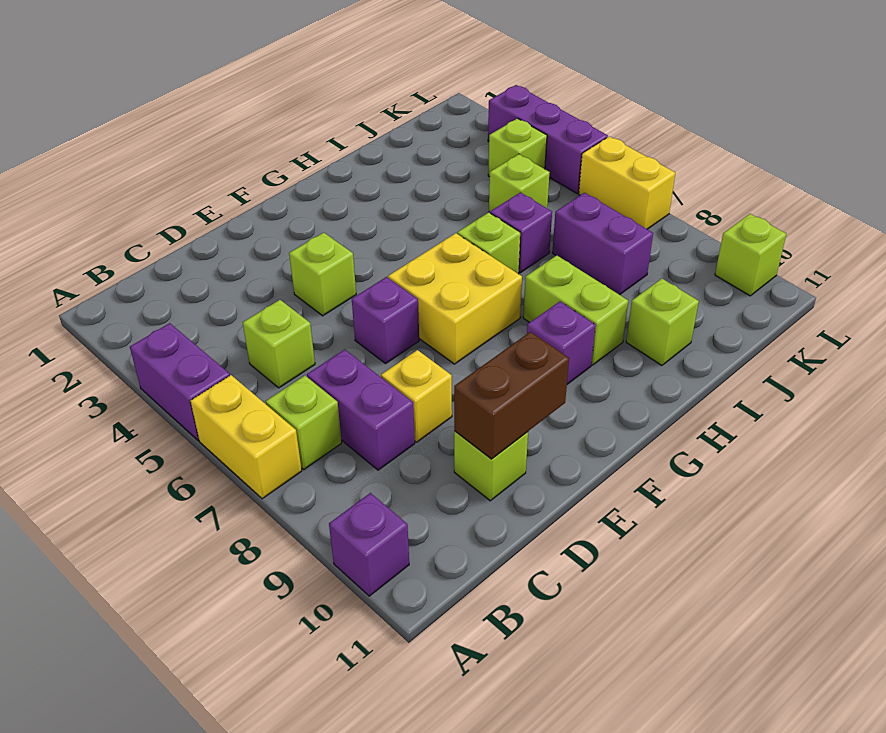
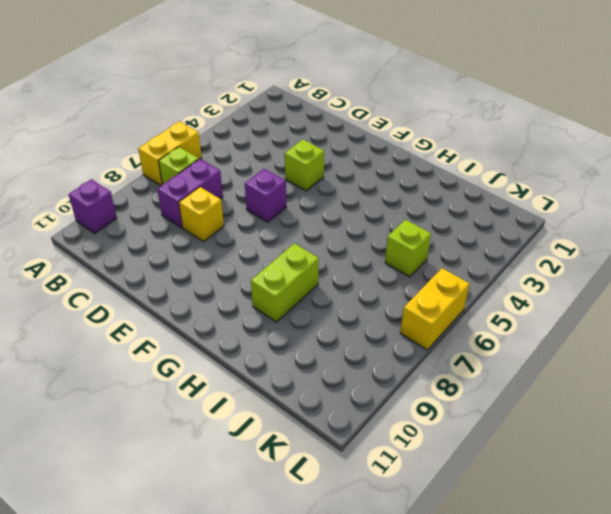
none -> purple brick A4:A5 level 1
none -> lime brick C5 level 1
none -> lime brick D10 level 1

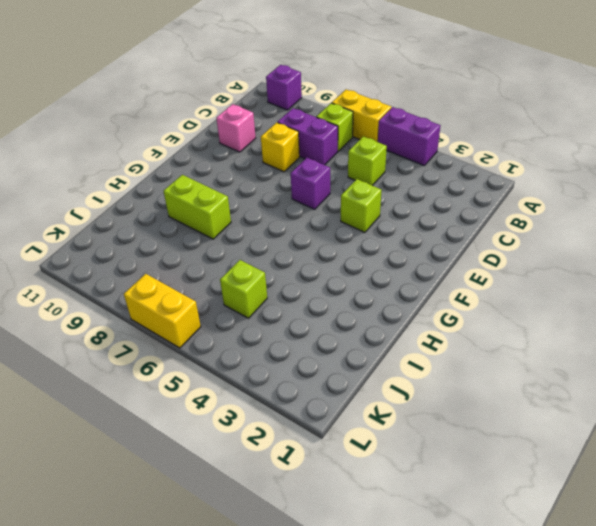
pink brick D10 level 1 -> lime brick D10 level 1
none -> yellow brick F6:G7 level 1
none -> purple brick G9 level 1
none -> lime brick H6 level 1

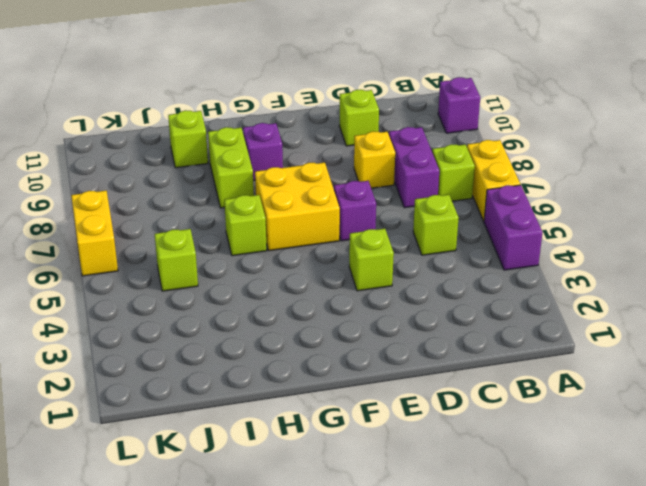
none -> purple brick I6 level 1
none -> purple brick J7:J8 level 1
none -> lime brick K4 level 1

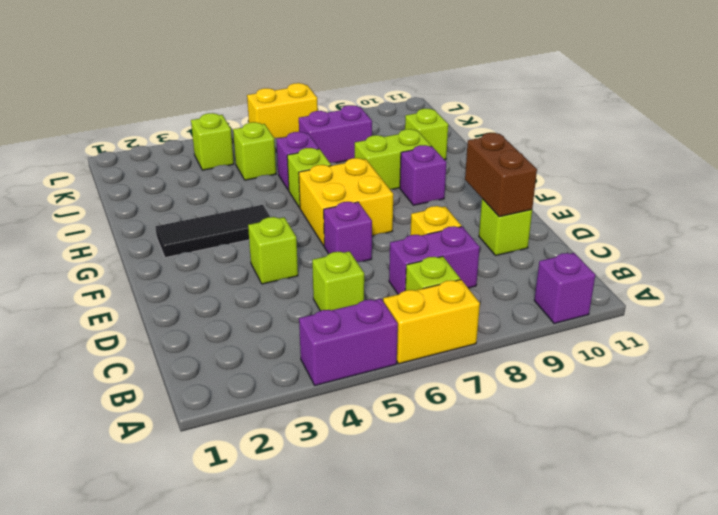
black tile G2:G4 level 1 -> none
none -> purple brick L3:L5 level 1
none -> lime brick L10 level 1

